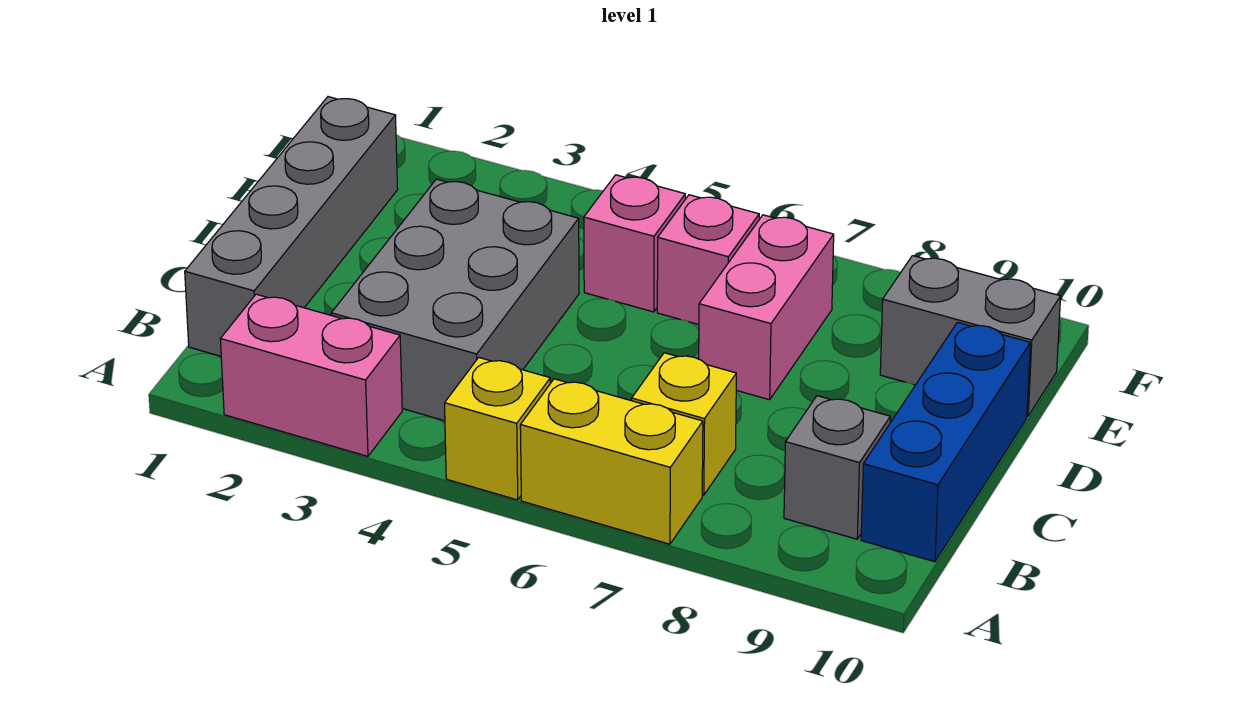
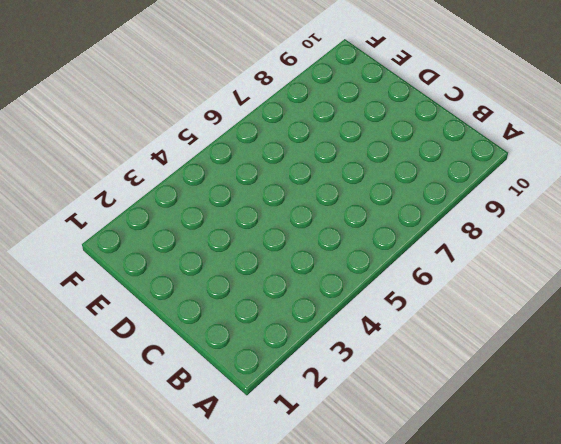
none -> pink brick A2:A3 level 1
none -> yellow brick A5 level 1
none -> yellow brick A6:A7 level 1

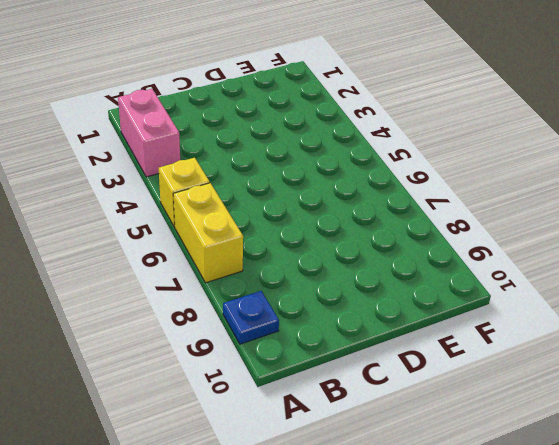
blue plate A9 level 1 -> none
none -> grey brick B1:E1 level 1
none -> grey brick B3:D4 level 1
none -> yellow brick B7 level 1

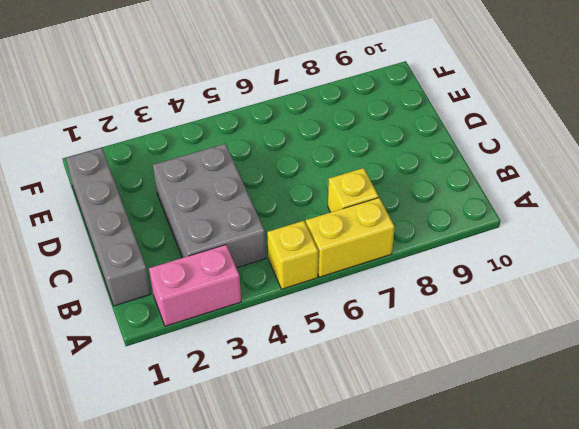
none -> grey brick B9 level 1
none -> blue brick B10:D10 level 1
none -> pink brick D7:E7 level 1

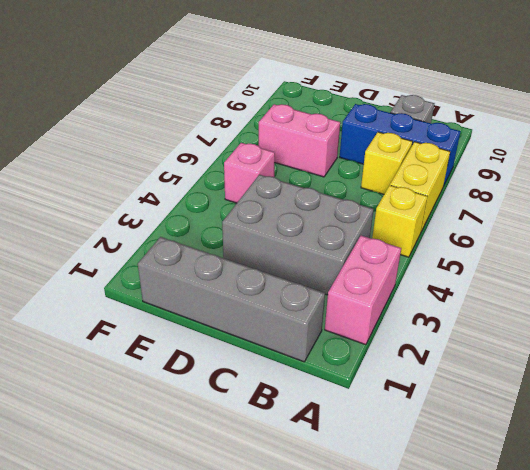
blue brick A8:C8 level 1 -> blue brick B10:D10 level 1
none -> pink brick E6 level 1
none -> grey brick E9:E10 level 1

